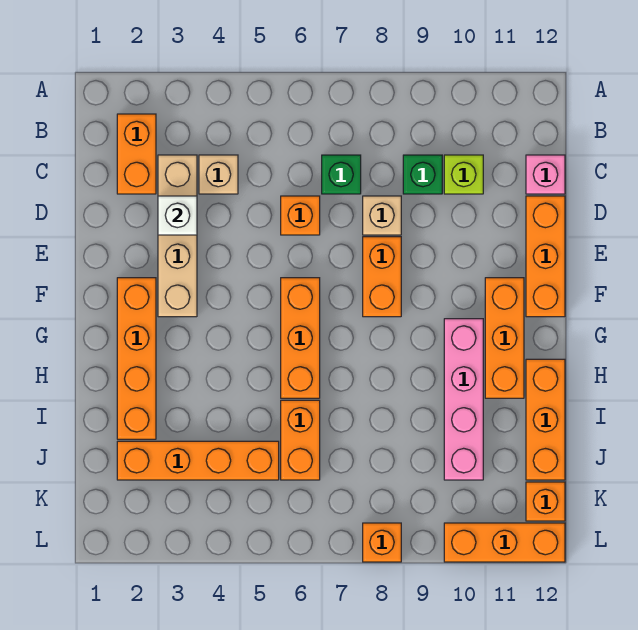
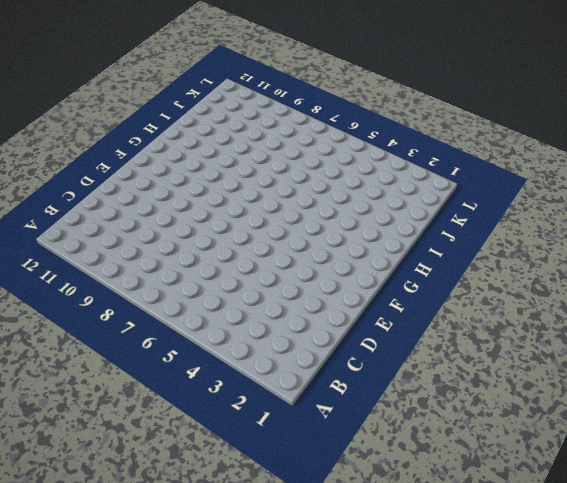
none -> orange brick B2:C2 level 1
none -> tan brick C3:F3 level 1
none -> tan brick C4 level 1

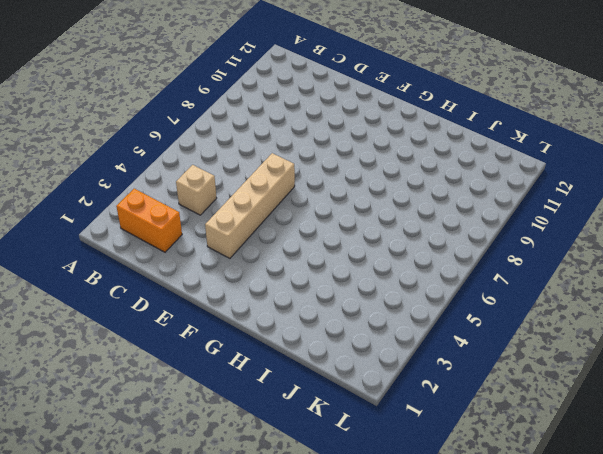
tan brick E3:E6 level 1 -> tan brick C3:F3 level 1
none -> green brick C7 level 1
none -> green brick C9 level 1
none -> lime brick C10 level 1

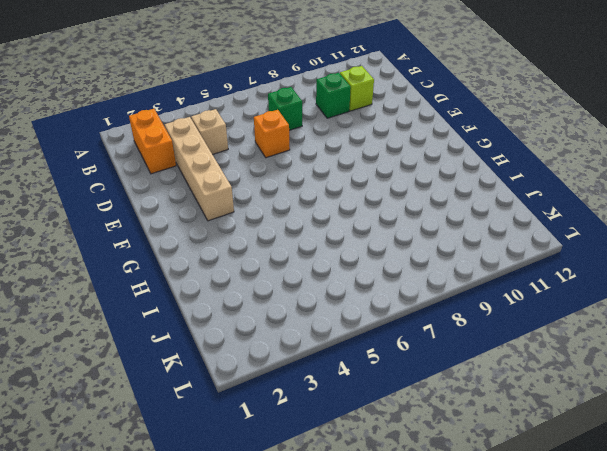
none -> pink brick C12 level 1
none -> tan brick D8 level 1
none -> orange brick D12:F12 level 1

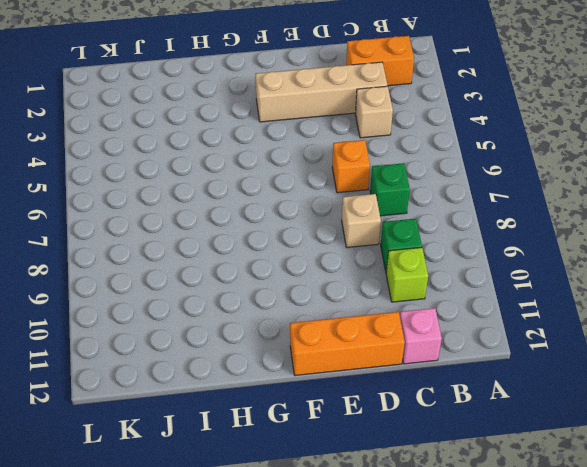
none -> orange brick E8:F8 level 1
none -> orange brick F2:I2 level 1
none -> orange brick F6:H6 level 1

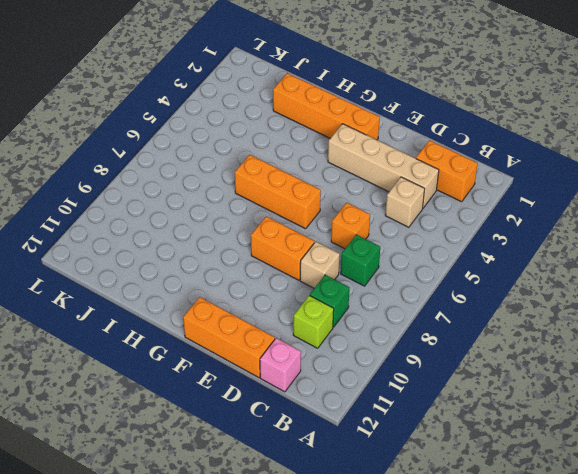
none -> orange brick F11:H11 level 1
none -> pink brick G10:J10 level 1
none -> orange brick H12:J12 level 1

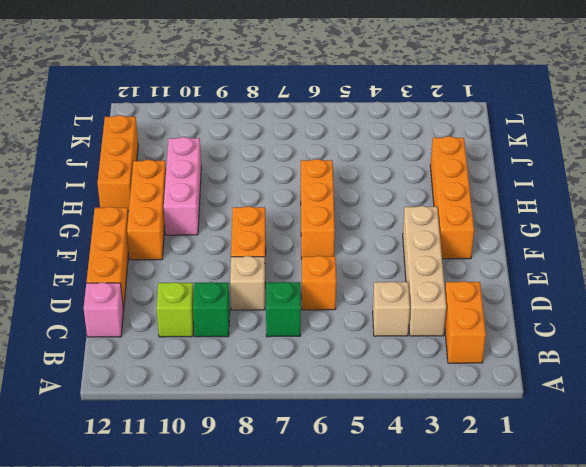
pink brick G10:I10 level 1 -> pink brick G10:J10 level 1
none -> orange brick I6:J6 level 1
none -> orange brick J2:J5 level 1
none -> orange brick K12 level 1

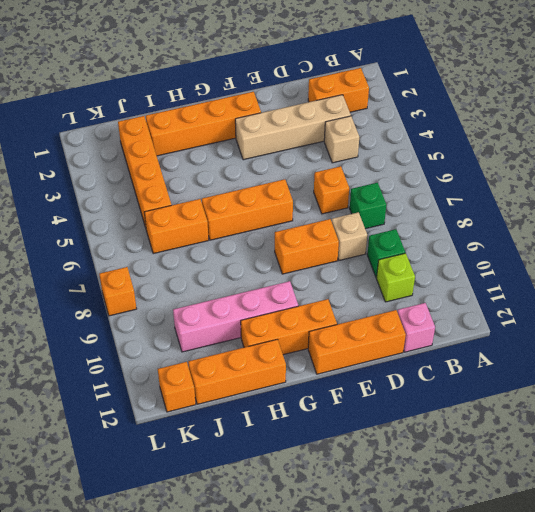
none -> orange brick L10:L12 level 1
none -> white brick D3 level 2

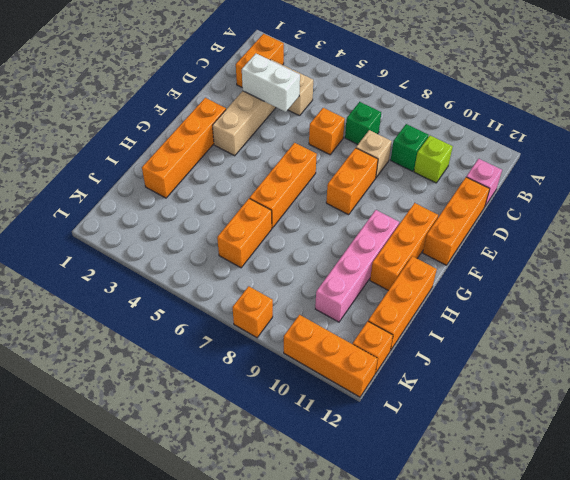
white brick D3:D4 level 2 -> white brick D3 level 2
none -> orange brick J2:J5 level 1

